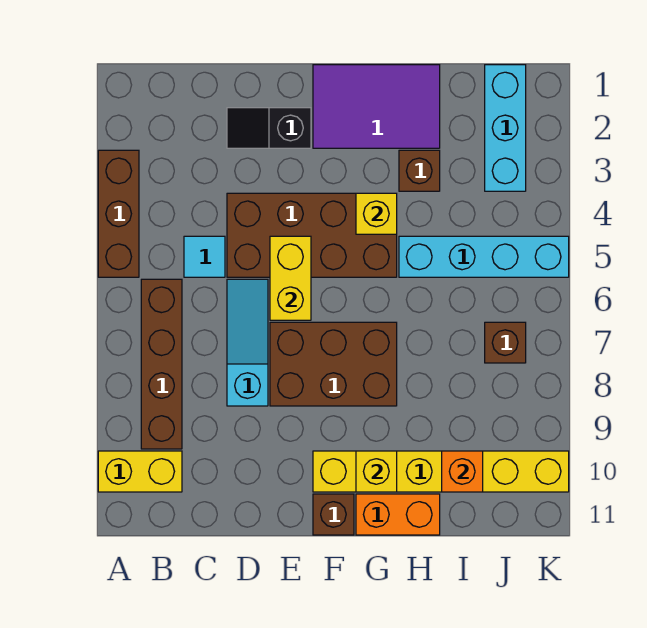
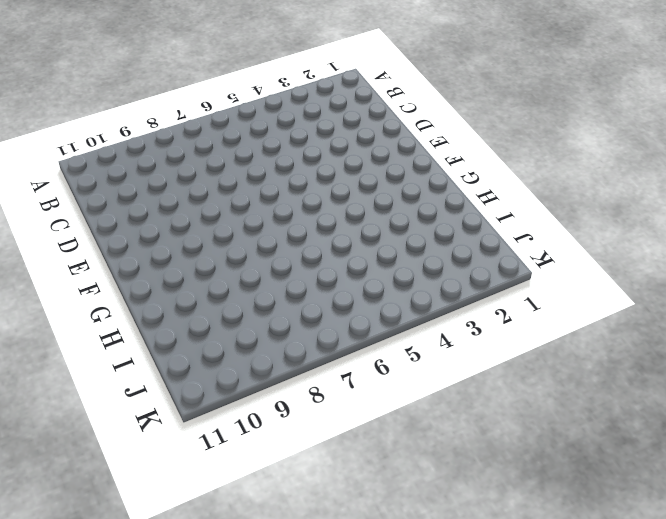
none -> brown brick A3:A5 level 1
none -> yellow brick A10:B10 level 1
none -> brown brick B6:B9 level 1

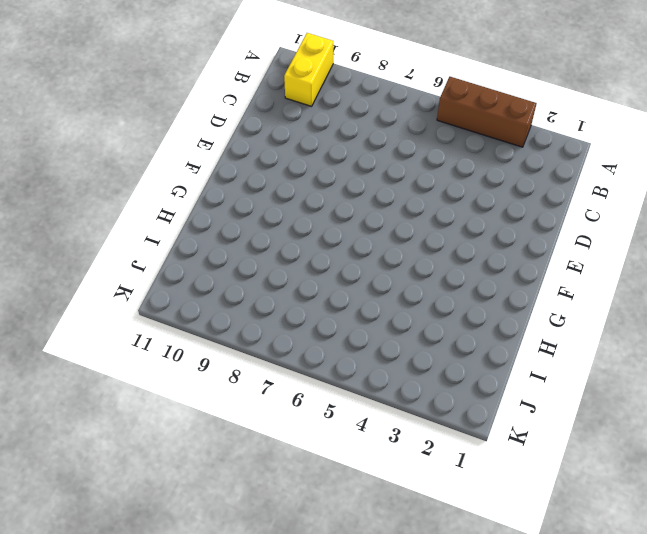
none -> brown brick B6:B9 level 1
none -> cyan tile C5 level 1
none -> black slope D2:E2 level 1 top E

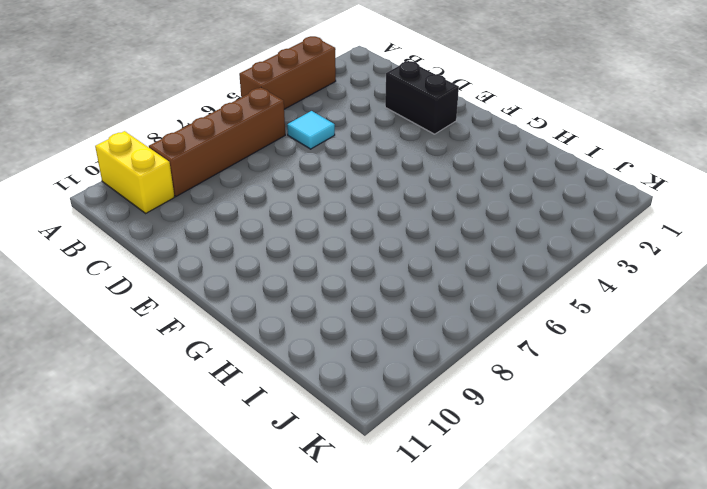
black brick D2:E2 level 1 -> black slope D2:E2 level 1 top E
none -> brown brick D4:G5 level 1
none -> cyan slope D6:D8 level 1 top 8
none -> brown brick E7:G8 level 1

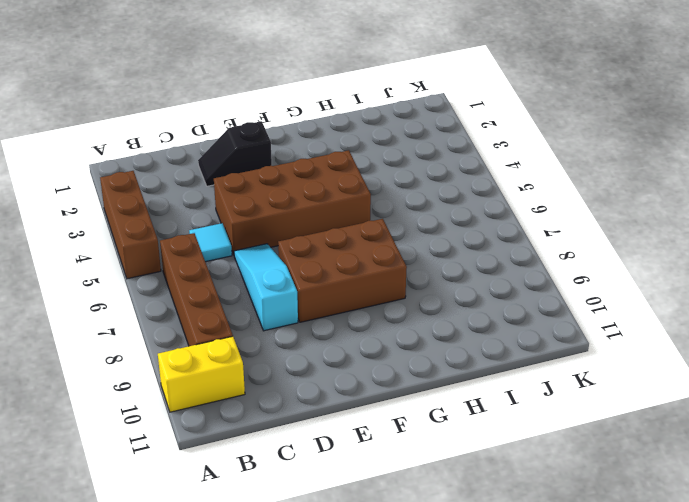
none -> purple tile F1:H2 level 1
none -> yellow brick F10:K10 level 1
none -> brown brick F11 level 1

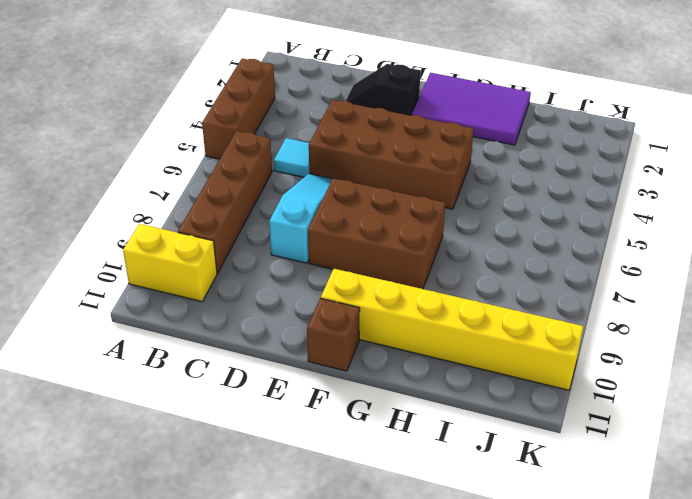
none -> orange brick G11:H11 level 1
none -> brown brick H3 level 1
none -> cyan brick H5:K5 level 1

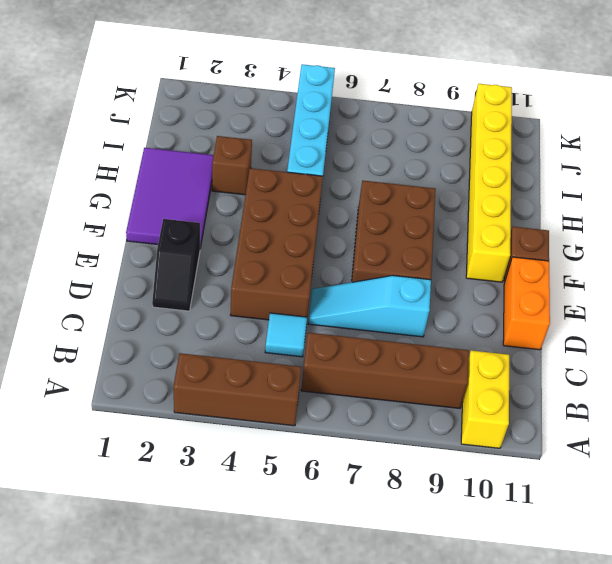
orange brick D11:E11 level 1 -> orange brick G11:H11 level 1
none -> cyan brick J1:J3 level 1
none -> brown brick J7 level 1
none -> yellow brick E5:E6 level 2

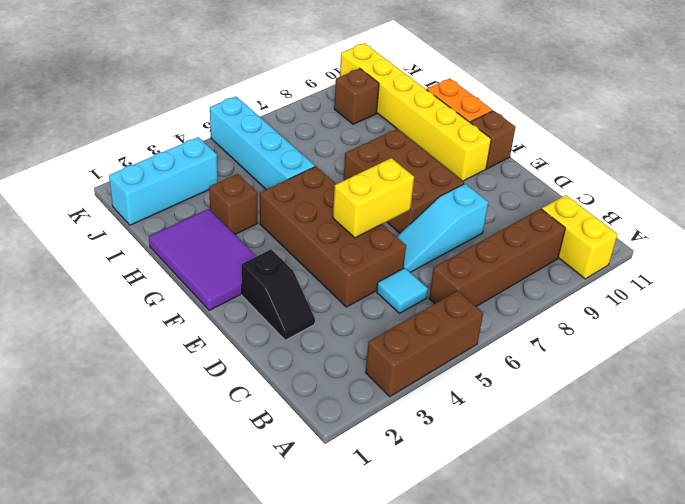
brown brick J9 level 1 -> brown brick J7 level 1
none -> yellow brick G4 level 2
none -> yellow brick G10 level 2
none -> orange brick I10 level 2

